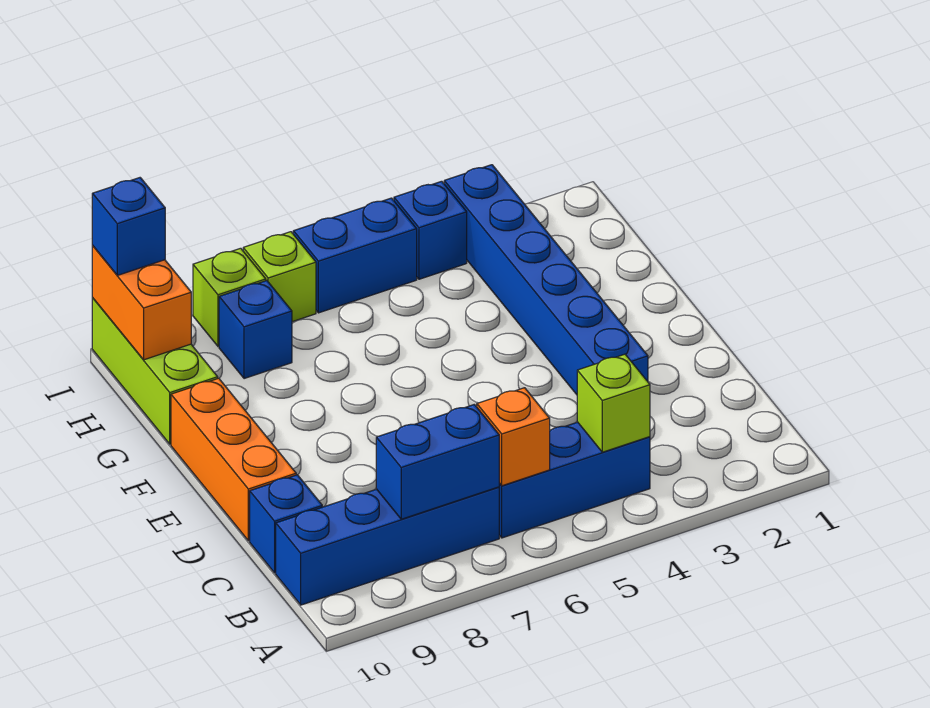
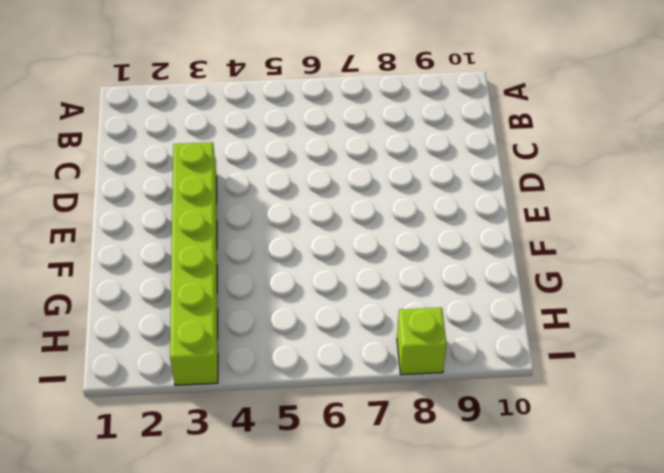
lime brick D3:I3 level 1 -> blue brick D3:I3 level 1
none -> blue brick B4:B6 level 1
none -> blue brick B7:B10 level 1
none -> blue brick C10 level 1

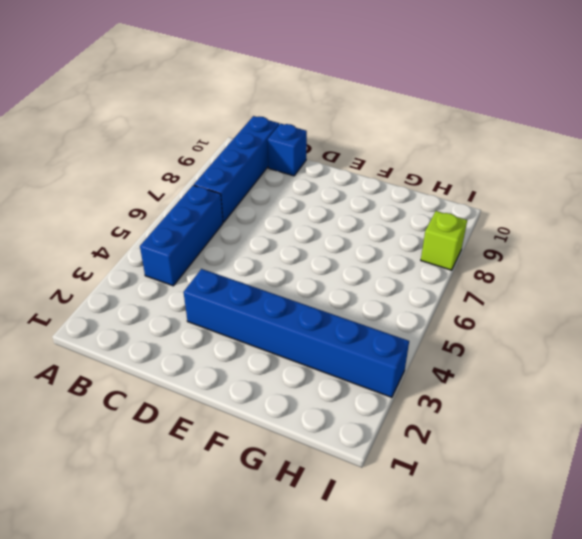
none -> orange brick D10:F10 level 1
none -> lime brick G10:I10 level 1
none -> blue brick H8 level 1

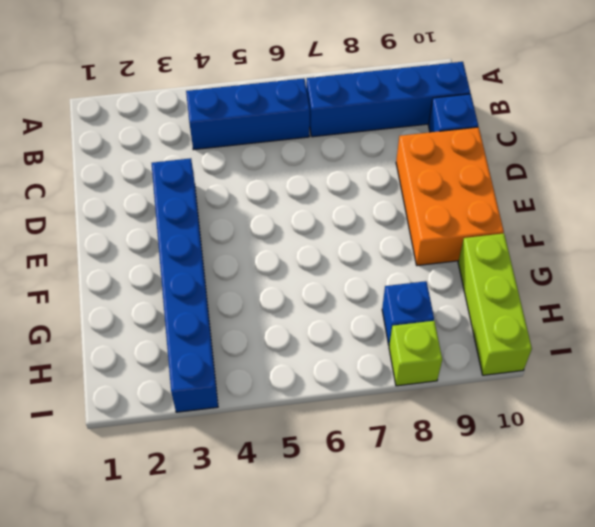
orange brick D9:F10 level 1 -> orange brick D10:F10 level 1
none -> blue brick I4 level 1
none -> blue brick I5:I6 level 1
none -> lime brick I7 level 1

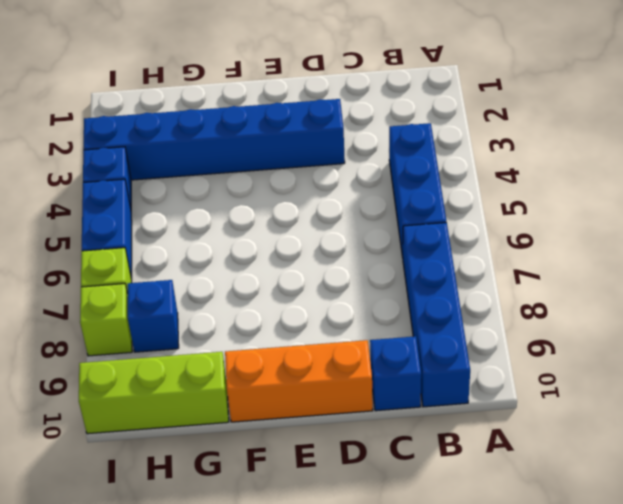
none -> lime brick B4 level 2
none -> orange brick B6 level 2
none -> blue brick B7:B8 level 2

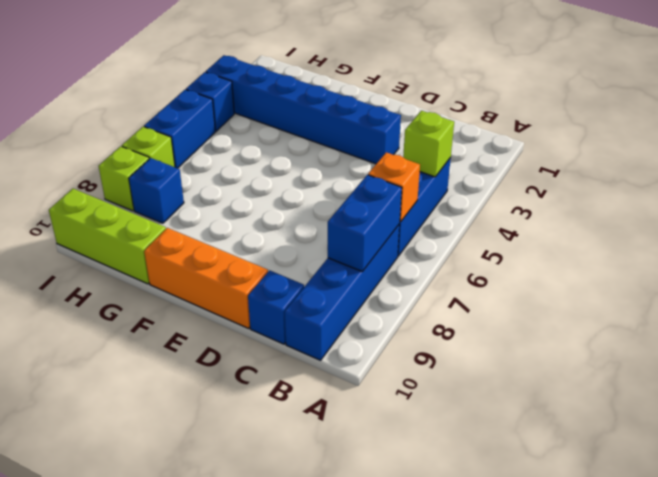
none -> orange brick H10:I10 level 2
none -> blue brick I10 level 3

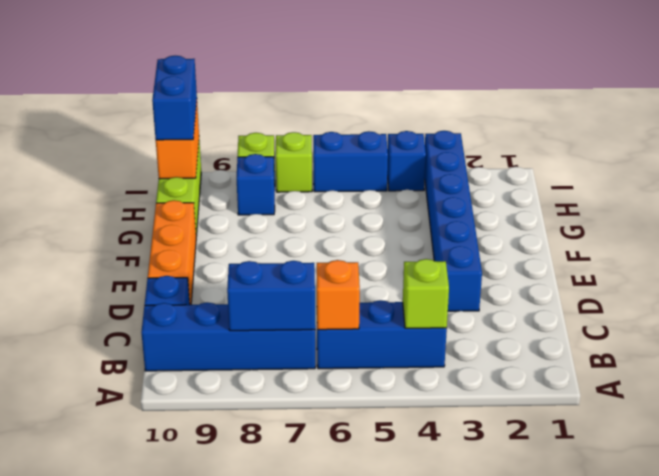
blue brick H10:I10 level 3 -> blue brick I10 level 3

